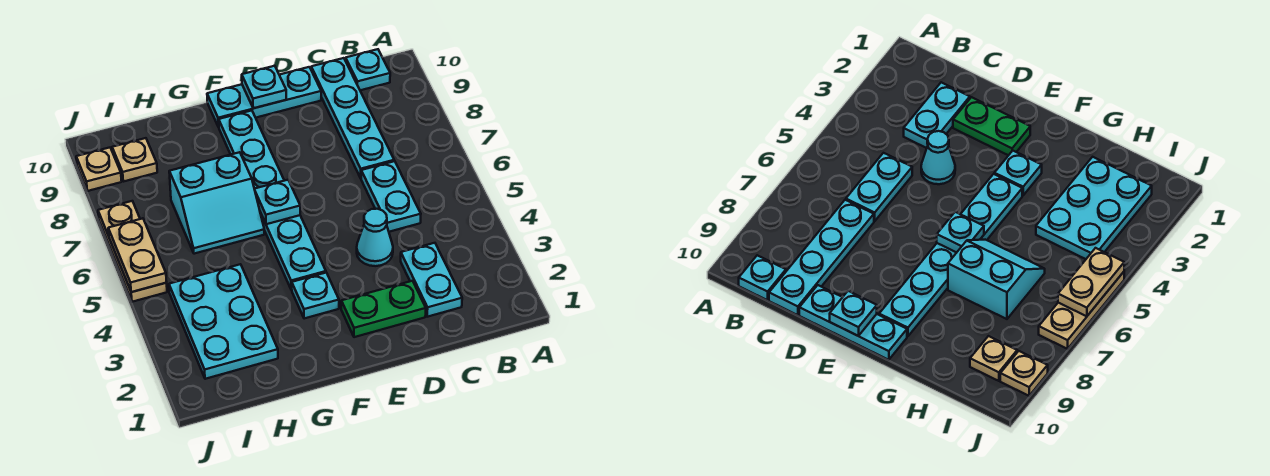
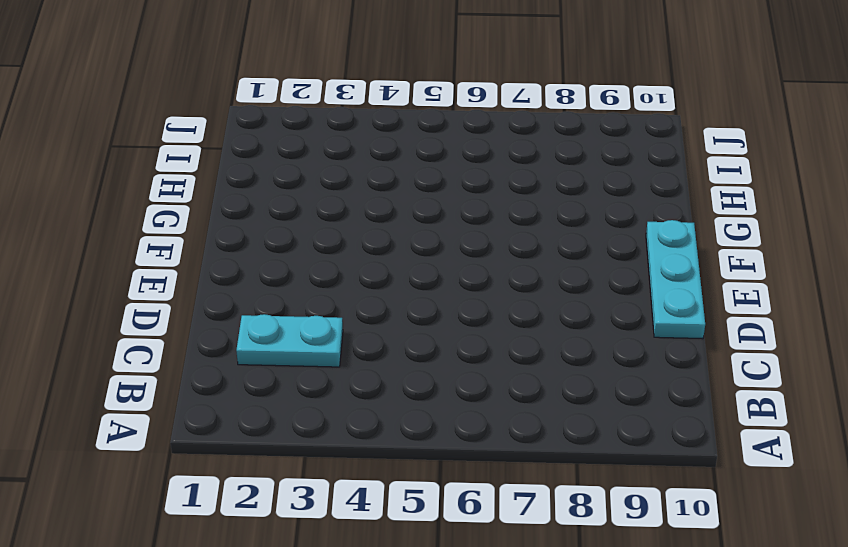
none -> cyan plate B10 level 1
none -> cyan plate C5:C6 level 1
none -> cyan plate C7:C10 level 1

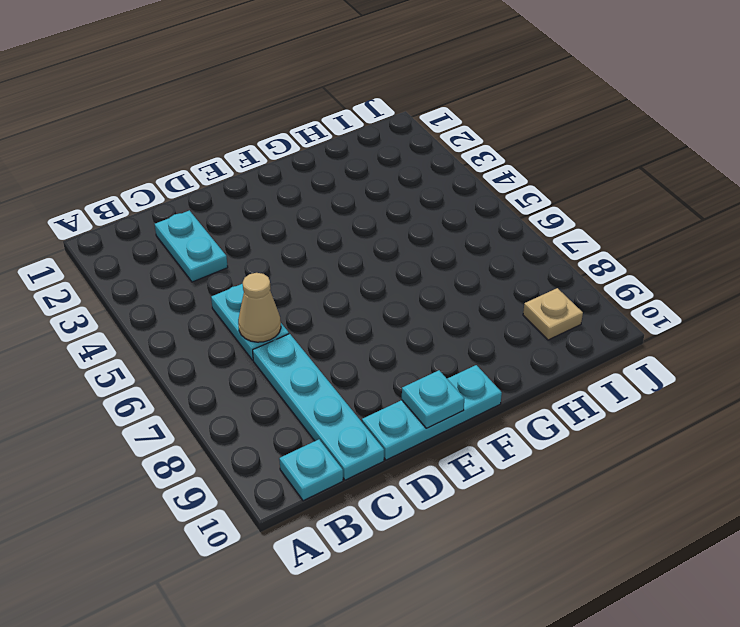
tan cone C6 level 2 -> none
none -> green plate D2:E2 level 1
none -> cyan cone D4 level 1
none -> cyan plate F3 level 1

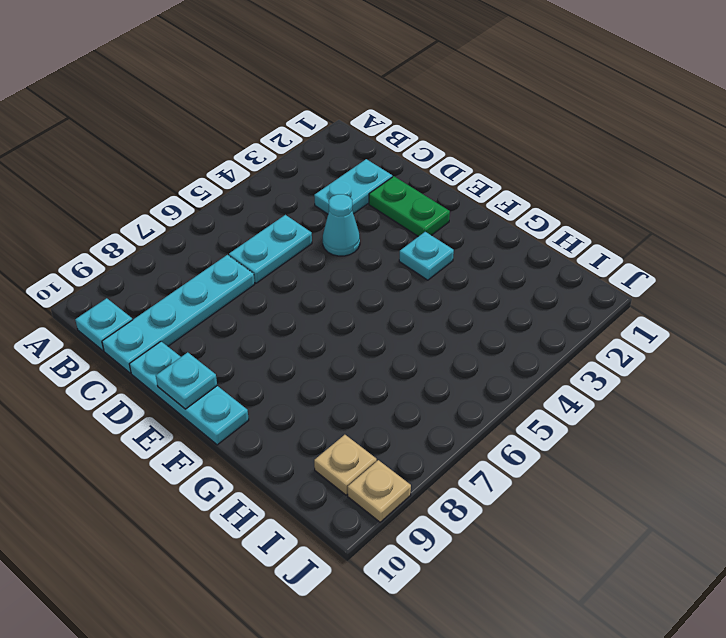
none -> cyan plate F4:F9 level 1
none -> cyan slope G6:H7 level 1 top 7
none -> cyan plate H2:I4 level 1

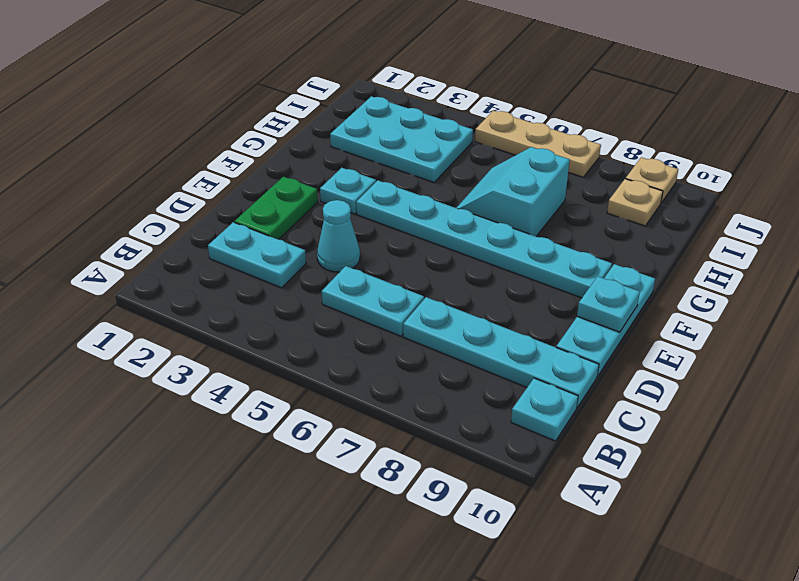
none -> cyan plate F6 level 2
none -> tan plate J5:J6 level 2

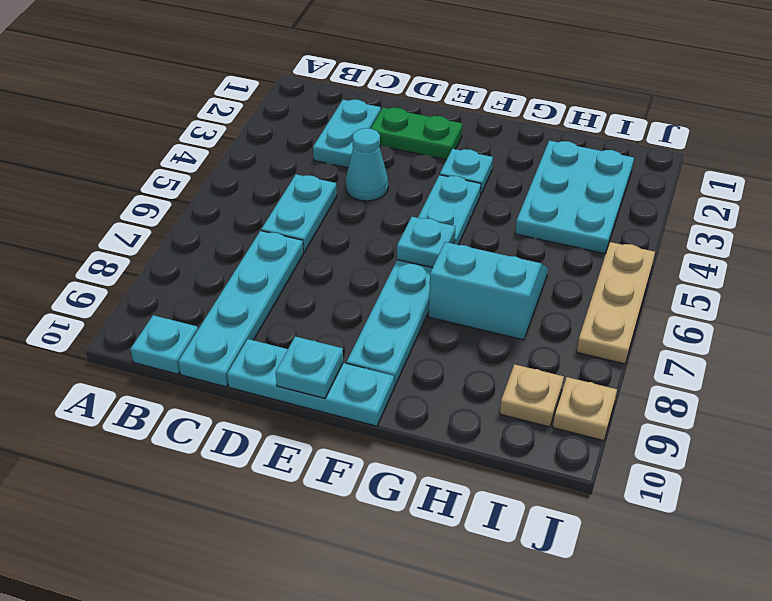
none -> tan plate J5:J6 level 2

